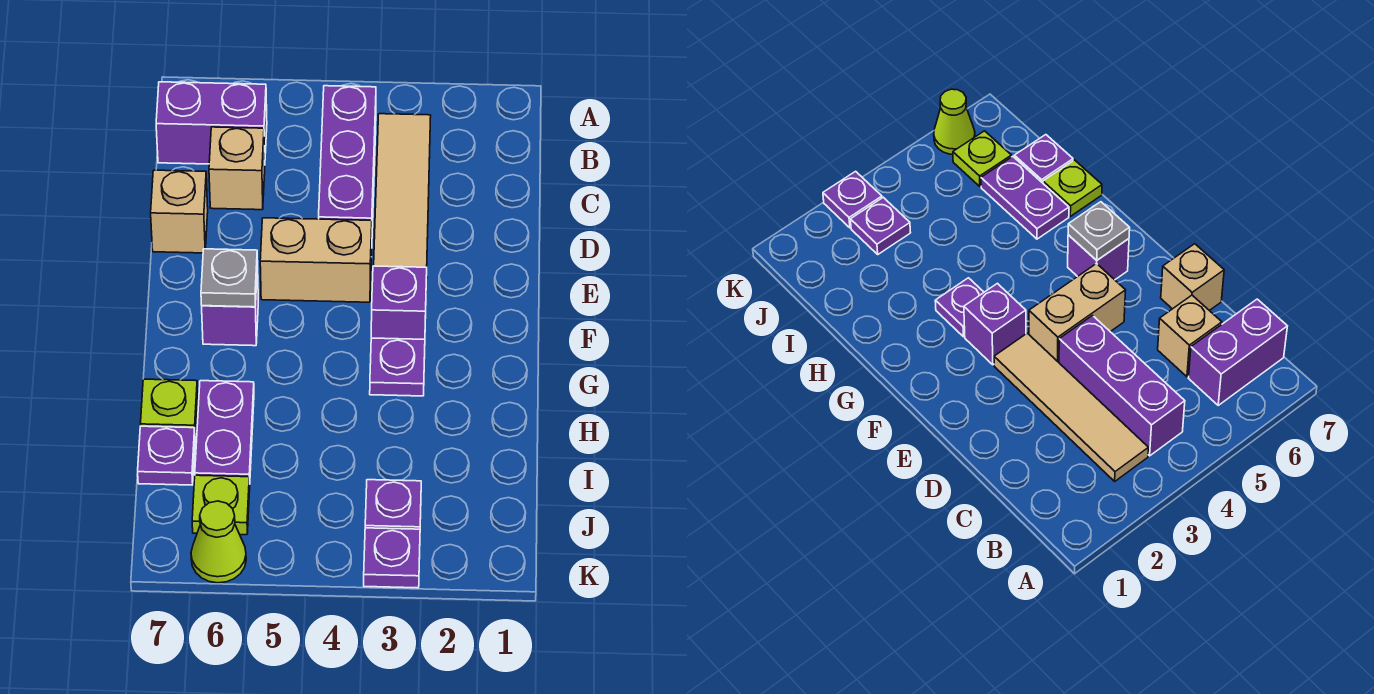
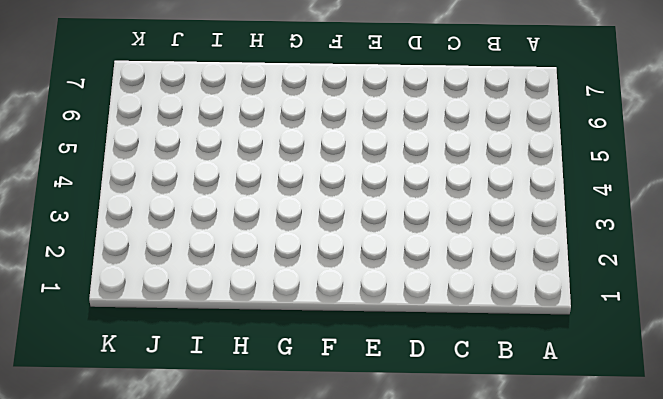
none -> tan tile B3:E3 level 1
none -> purple brick B4:D4 level 1
none -> purple brick B6:B7 level 1

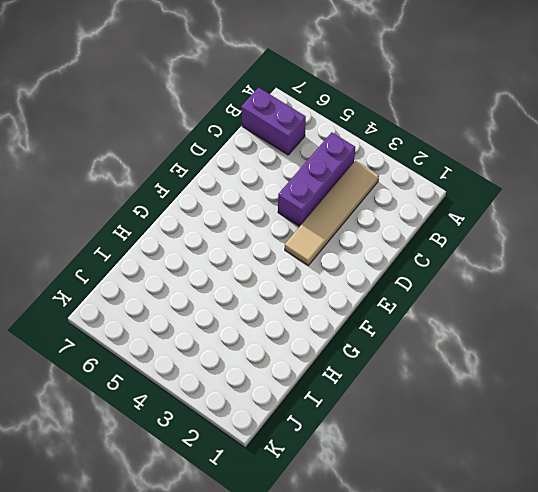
none -> tan brick C6 level 1
none -> tan brick D7 level 1
none -> tan brick E4:E5 level 1

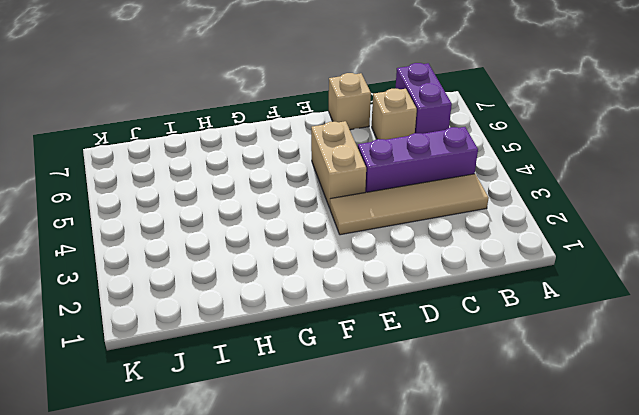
none -> purple brick F3 level 1
none -> purple brick F6 level 1
none -> purple plate G3 level 1

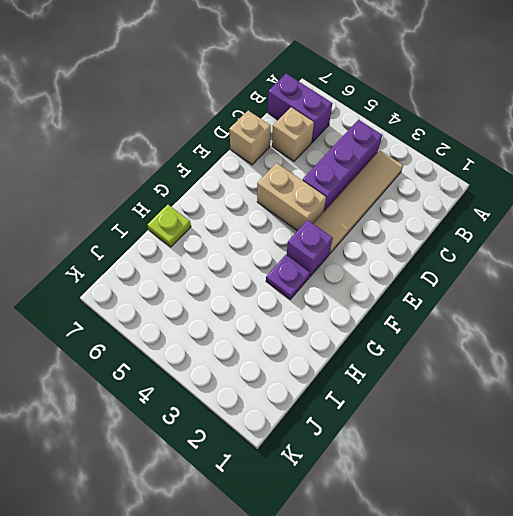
none -> purple brick F6 level 1
none -> purple plate H6:I6 level 1
none -> purple plate I7 level 1

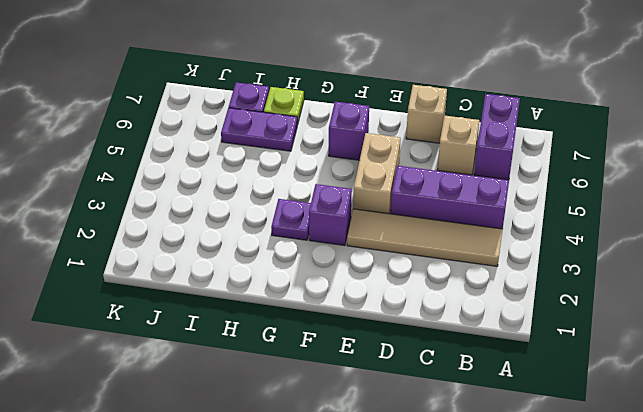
none -> purple plate J3 level 1
none -> lime plate J6 level 1
none -> purple plate K3 level 1

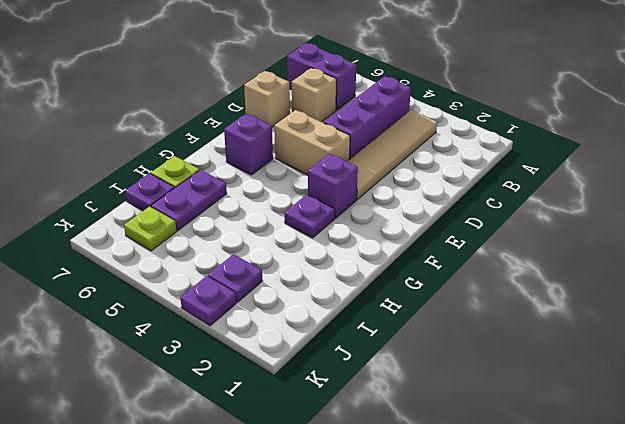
none -> lime cone K6 level 1
none -> grey plate F6 level 2

